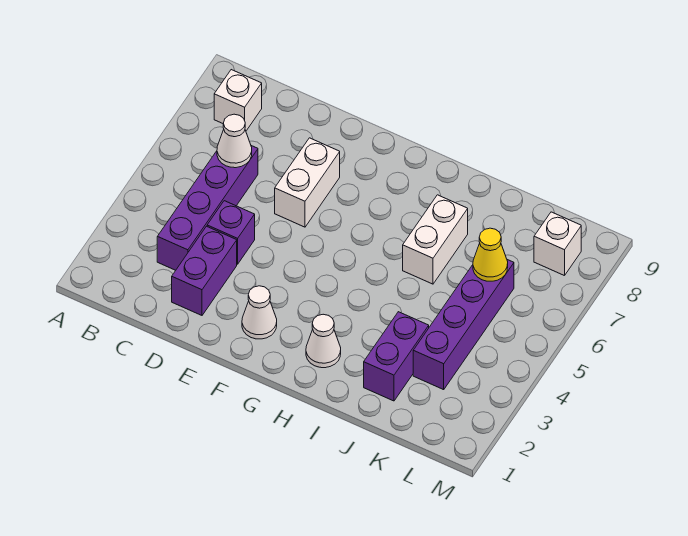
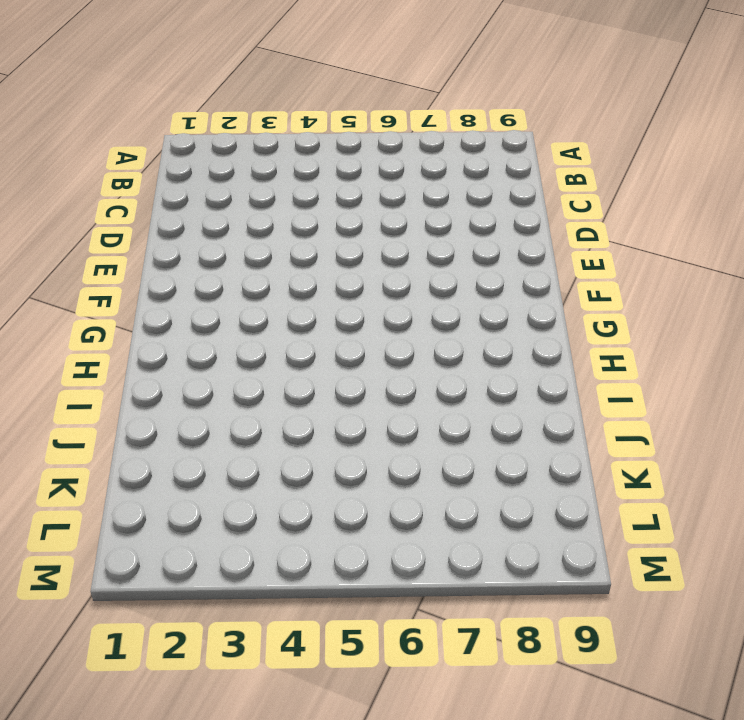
none -> white brick B8 level 1
none -> purple brick C3:C6 level 1
none -> purple brick D2:D3 level 1

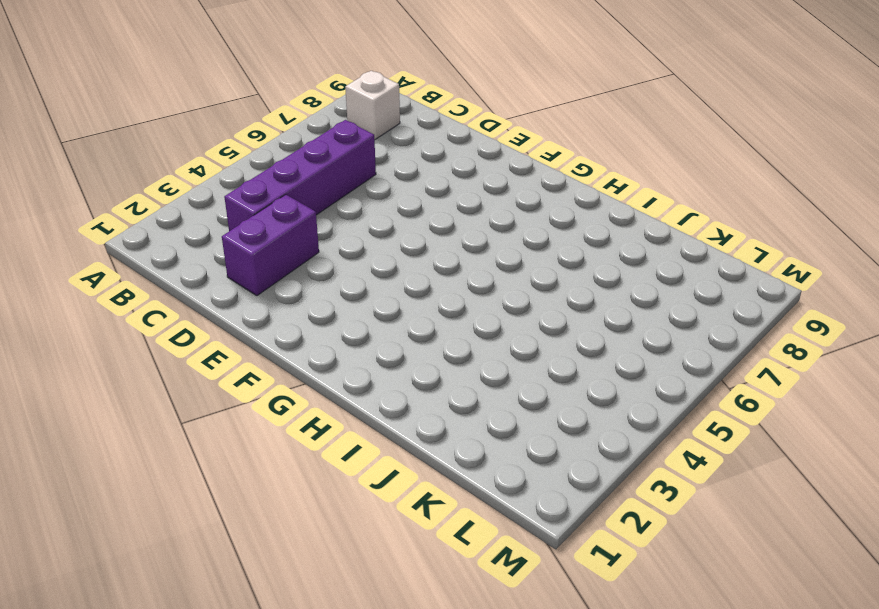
none -> purple brick D4 level 1
none -> white brick E6:E7 level 1
none -> white cone F2 level 1

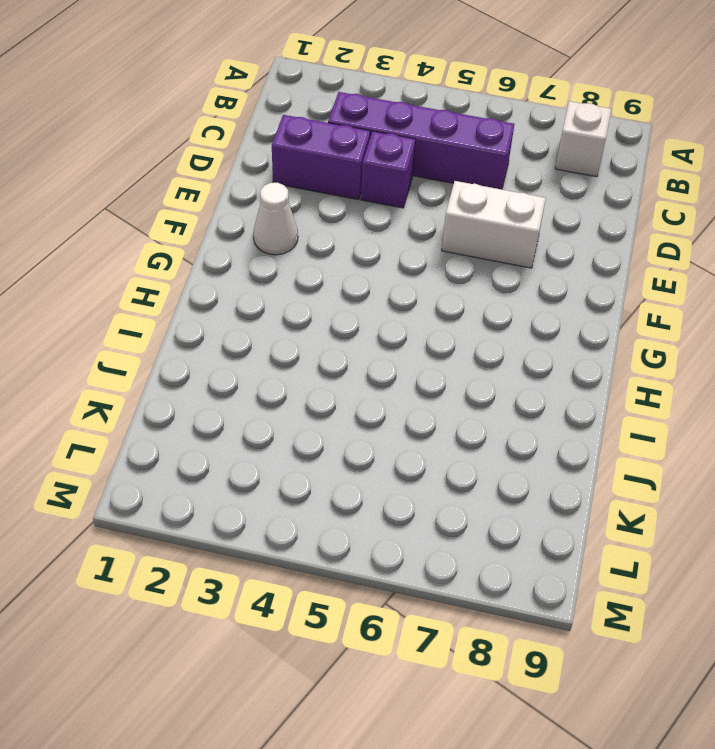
none -> white cone H2 level 1
none -> white brick I6:I7 level 1
none -> purple brick J2:J3 level 1

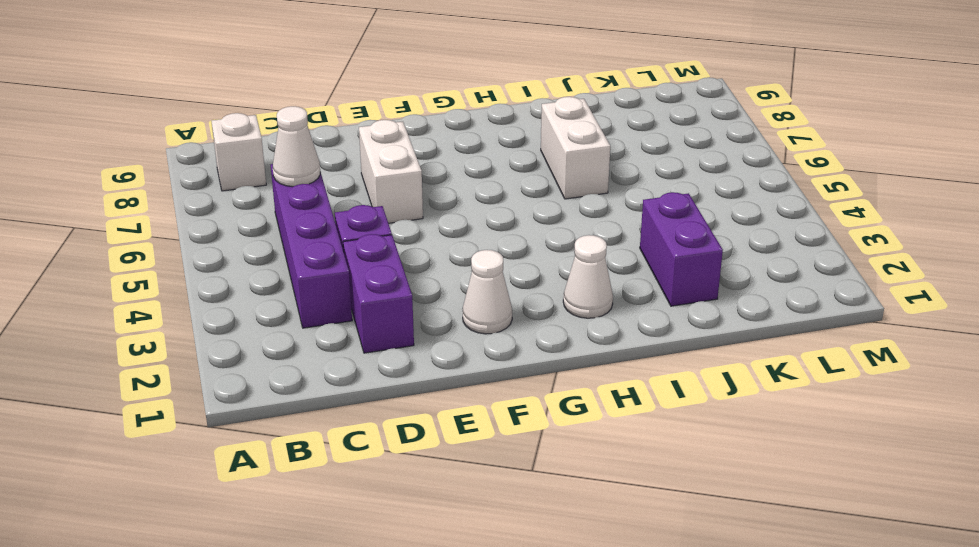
none -> purple brick K3:K6 level 1
none -> white brick L8 level 1
none -> yellow cone K6 level 2

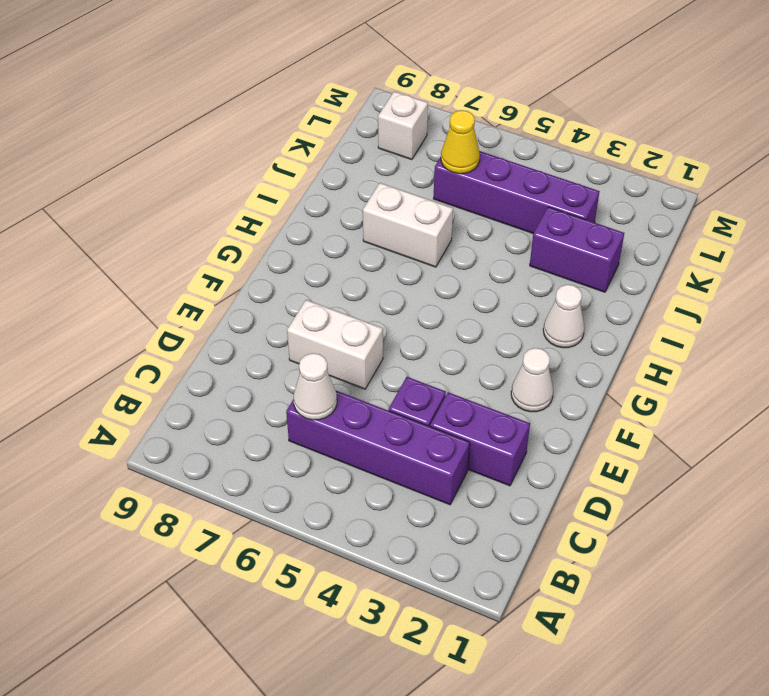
none -> white brick B8 level 1

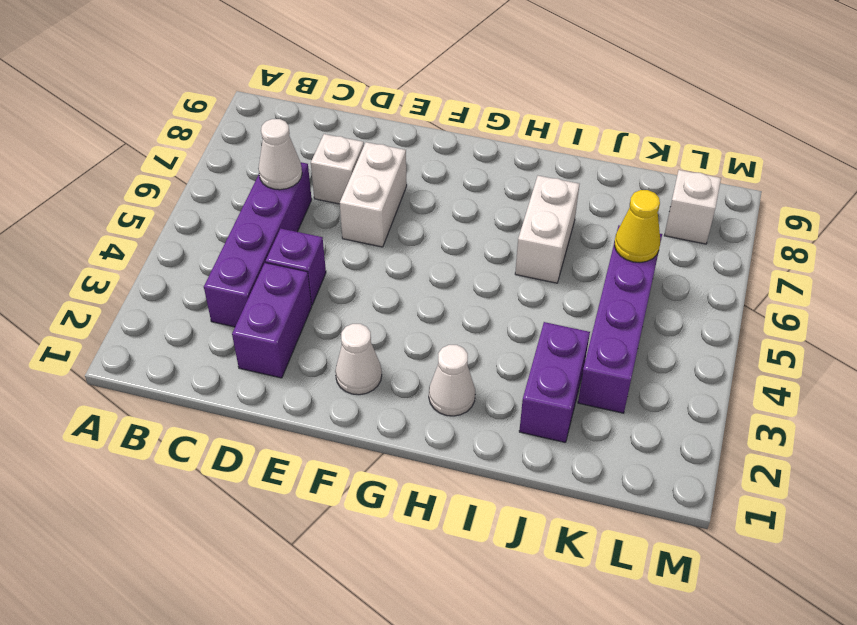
white brick D7 level 1 -> white brick B8 level 1

